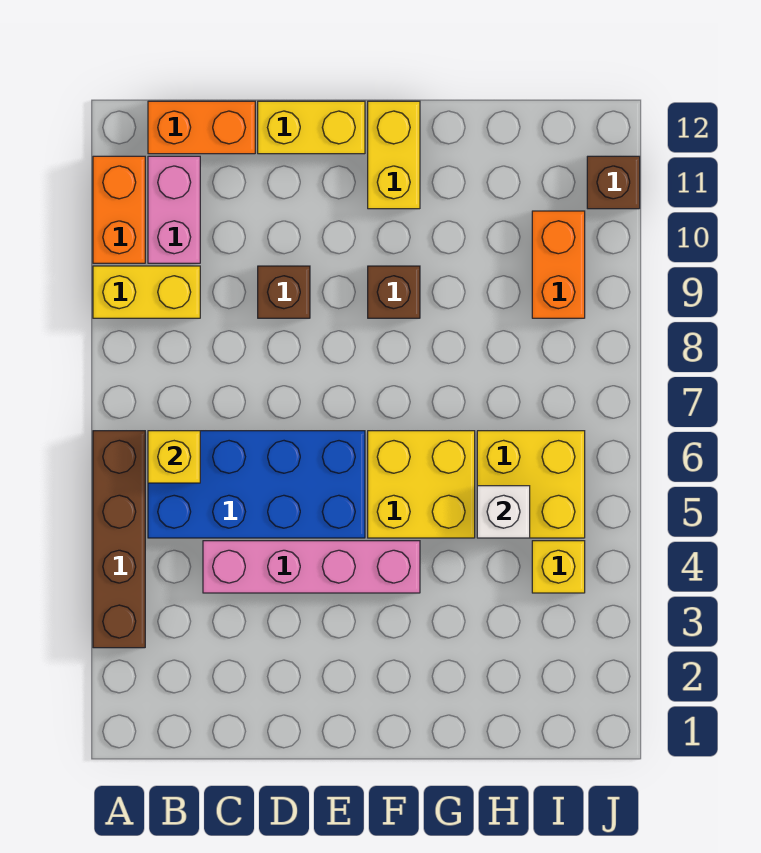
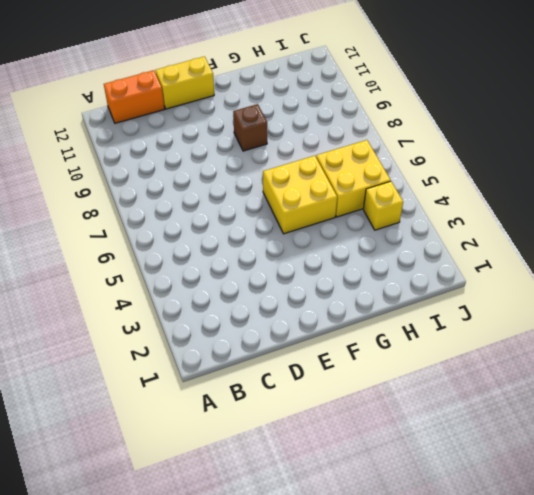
none -> brown brick A3:A6 level 1
none -> yellow brick A9:B9 level 1
none -> orange brick A10:A11 level 1

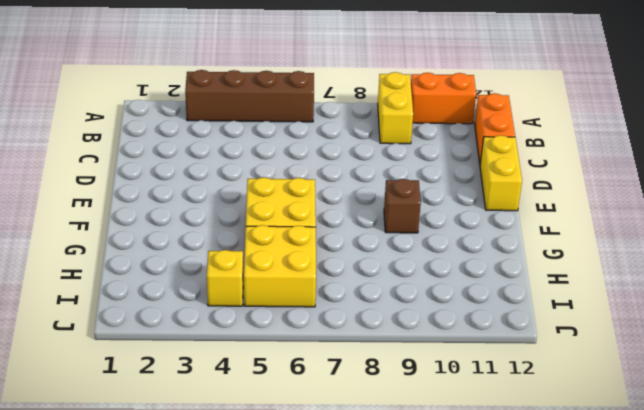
none -> blue brick B5:E6 level 1
none -> pink brick B10:B11 level 1
none -> pink brick C4:F4 level 1

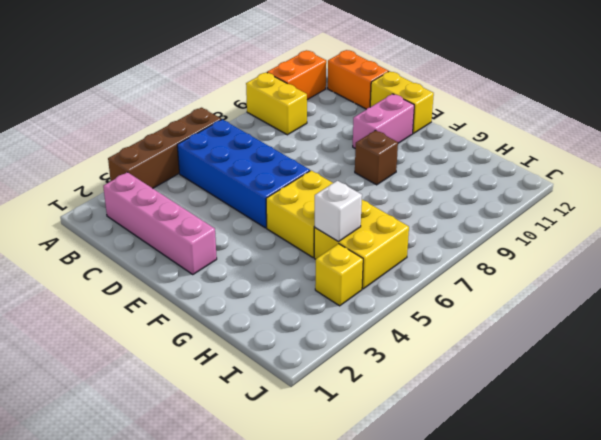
pink brick B2:E2 level 1 -> pink brick C4:F4 level 1
pink brick E10:E11 level 1 -> pink brick B10:B11 level 1
none -> brown brick D9 level 1
none -> yellow brick F11:F12 level 1
none -> orange brick I9:I10 level 1

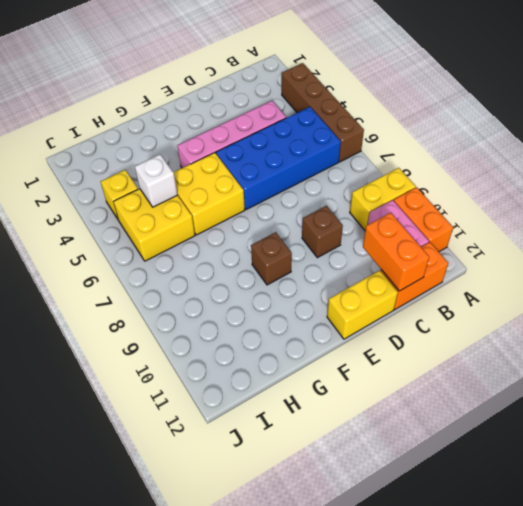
orange brick C11:C12 level 2 -> orange brick I9:I10 level 1
none -> yellow brick F11:F12 level 1
none -> brown brick J11 level 1
none -> yellow brick B6 level 2

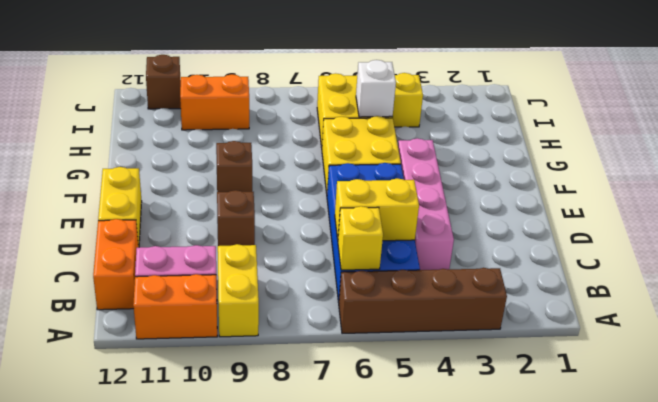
yellow brick C5:C6 level 2 -> yellow brick F11:F12 level 1

